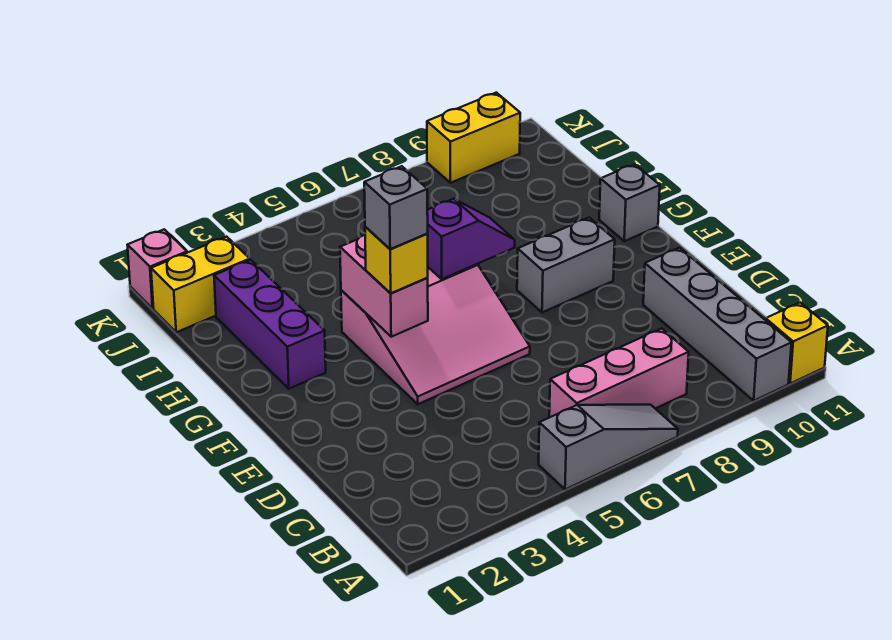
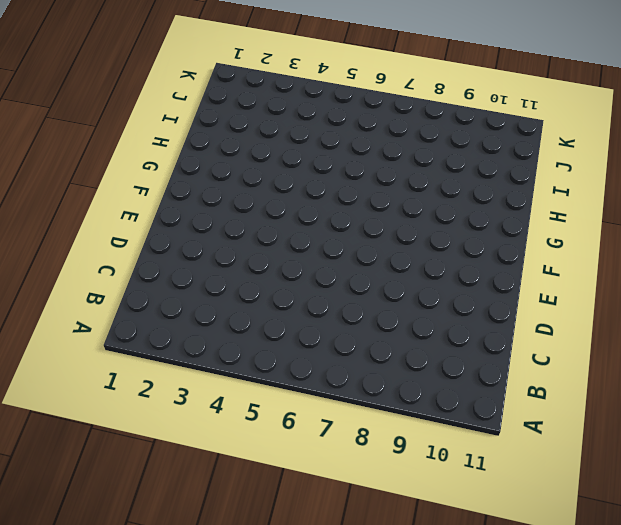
none -> grey slope A5:A7 level 1 top 5
none -> grey brick A10:D10 level 1
none -> yellow brick A11 level 1

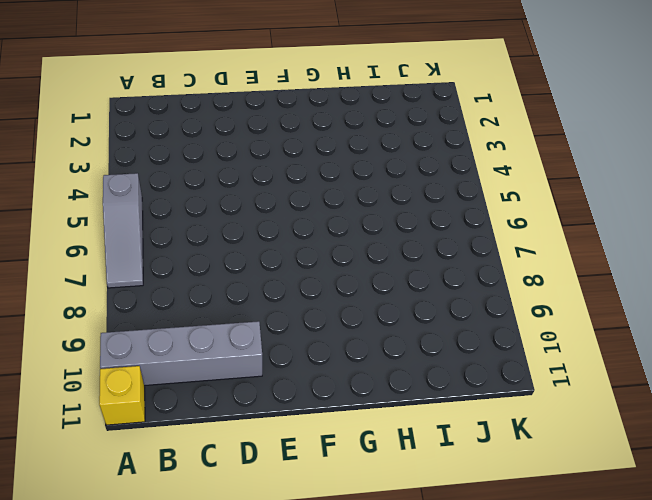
none -> pink brick B6:B8 level 1
none -> pink slope E4:G6 level 1 top G
none -> grey brick F8:F9 level 1

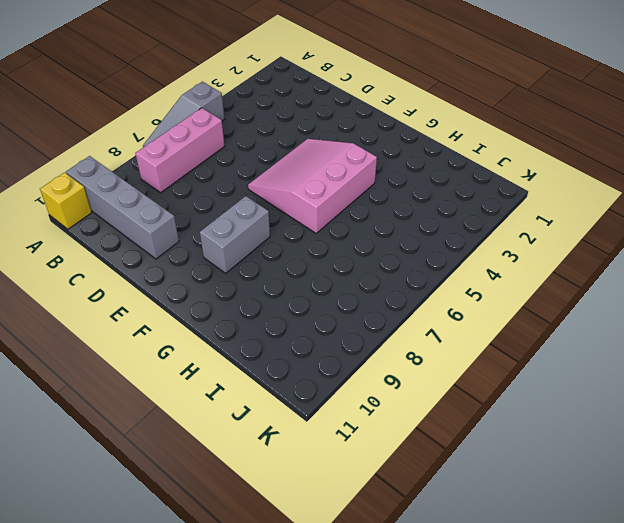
none -> purple brick G2:I2 level 1
none -> grey brick G11 level 1
none -> yellow brick J1:J2 level 1

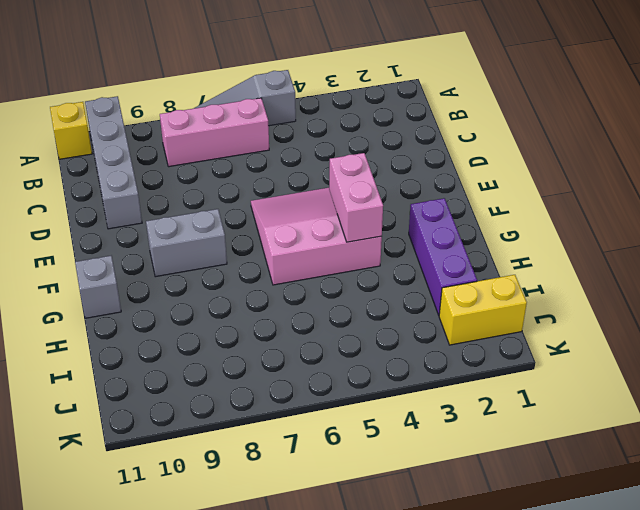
none -> pink brick K1 level 1
none -> yellow brick K9:K10 level 1
none -> purple slope G6:G7 level 2 top 6

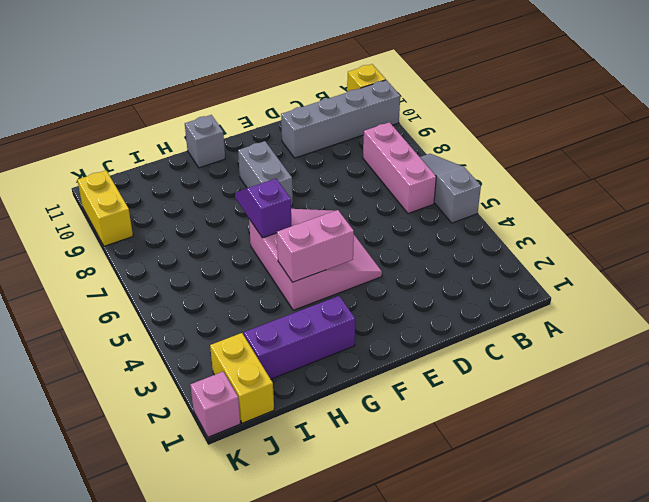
none -> yellow brick F4 level 3
none -> grey brick F4 level 4

